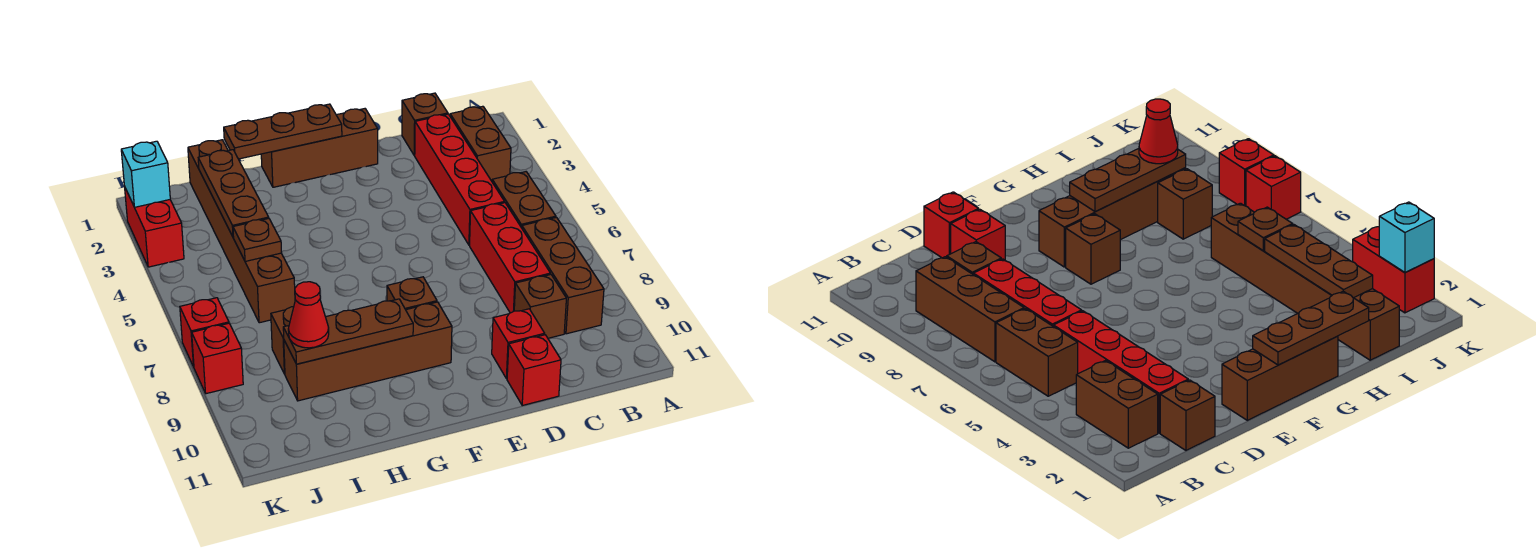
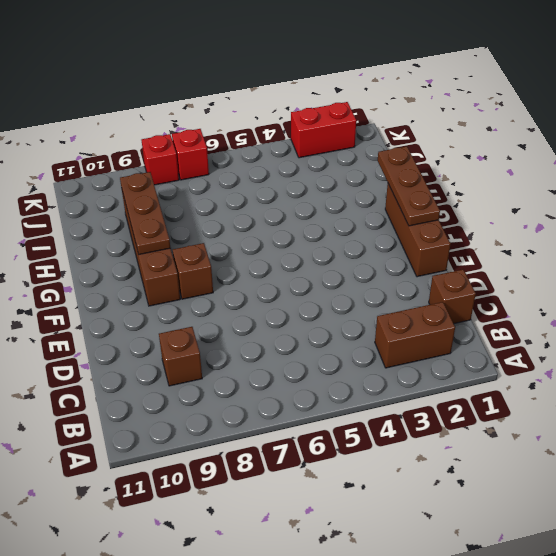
none -> brown brick B5:B6 level 1
none -> brown brick B7:B9 level 1
none -> red brick C2:C5 level 1

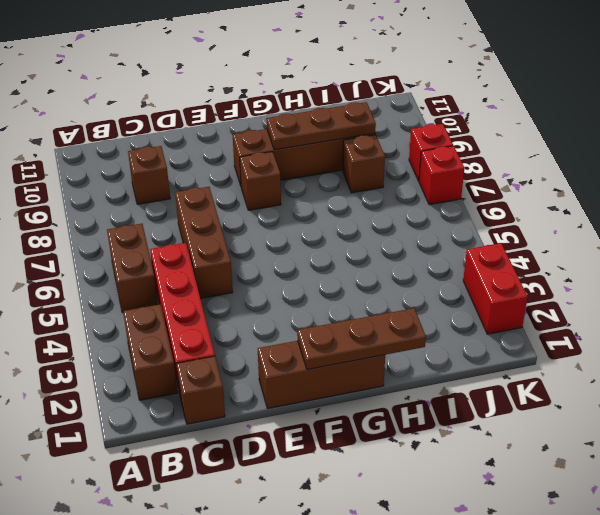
brown brick D5:D7 level 1 -> brown brick B7:B9 level 1
none -> red brick C6:C8 level 1
none -> red brick D10 level 1
none -> red brick D11 level 1

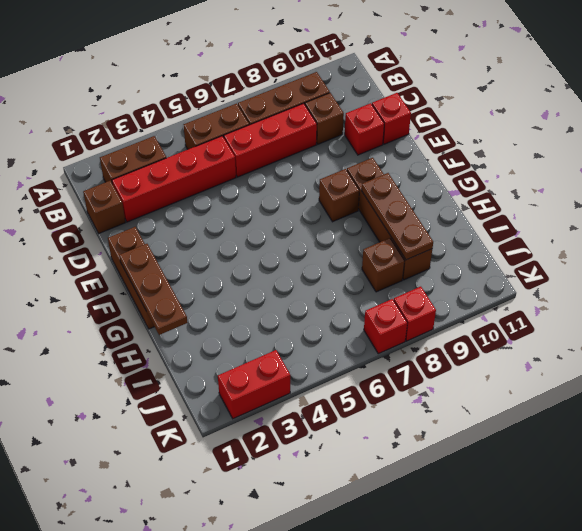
none -> brown brick I1:I6 level 1
none -> brown plate I2:I4 level 2
none -> brown plate I5 level 2

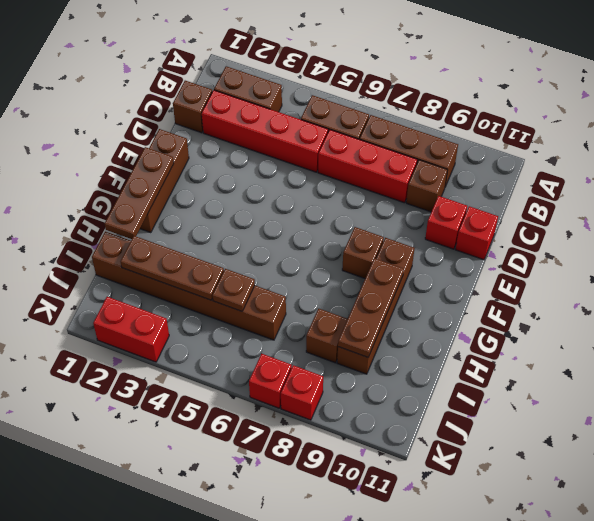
none -> cyan brick K2 level 2
none -> red cone I9 level 3

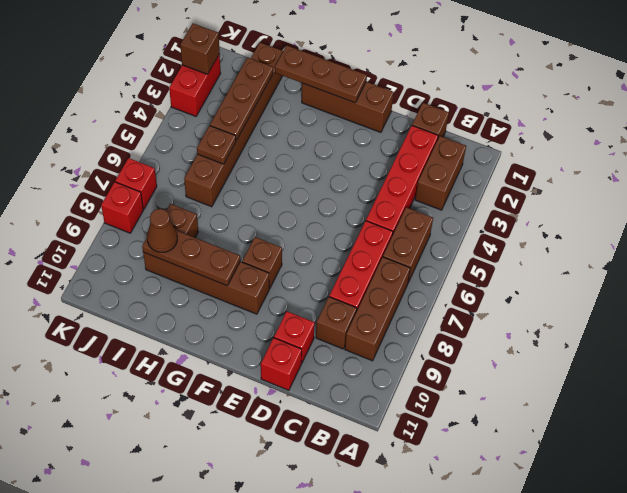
brown cone I9 level 3 -> red cone I9 level 3
brown brick K2 level 2 -> cyan brick K2 level 2

